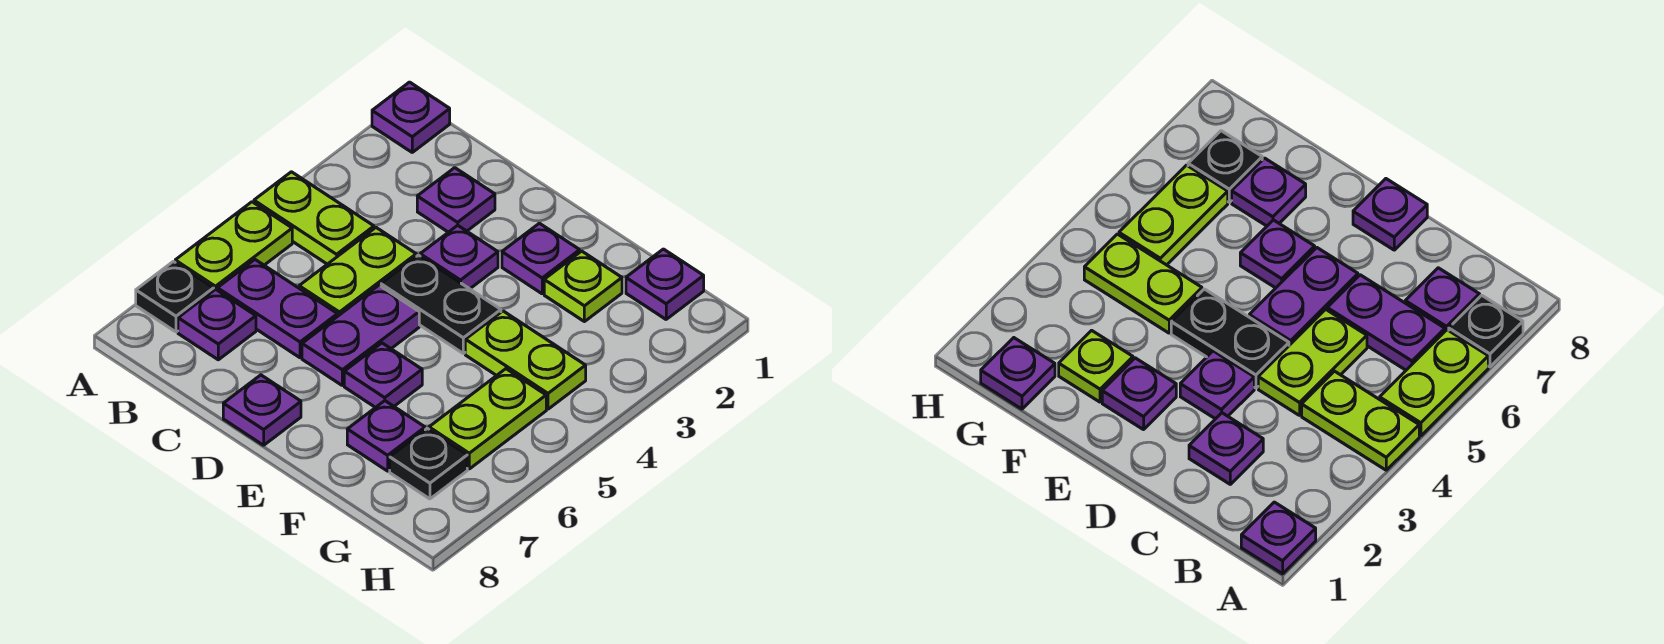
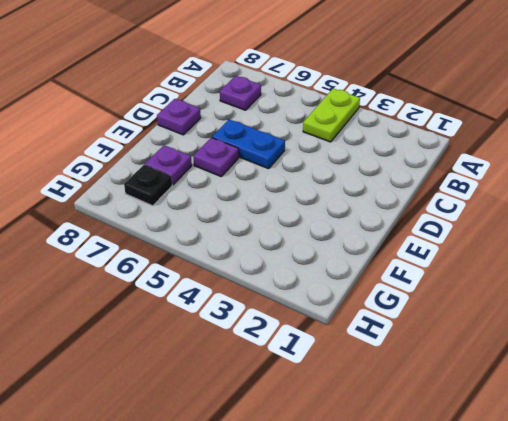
blue plate D5:D6 level 1 -> purple plate D5:D6 level 1
none -> purple plate A1 level 1
none -> lime plate A5:A6 level 1
none -> black plate A7 level 1

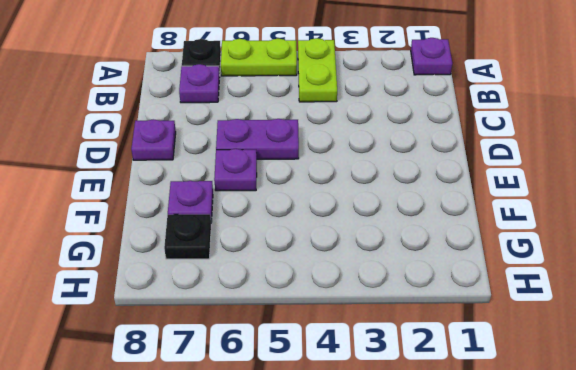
none -> purple plate B6:C6 level 1
none -> purple plate C2 level 1
none -> lime plate C4:C5 level 1

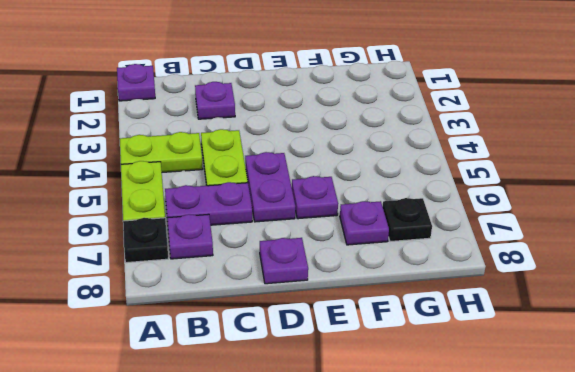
none -> purple plate D3 level 1
none -> black plate D4:E4 level 1
none -> purple plate E2 level 1

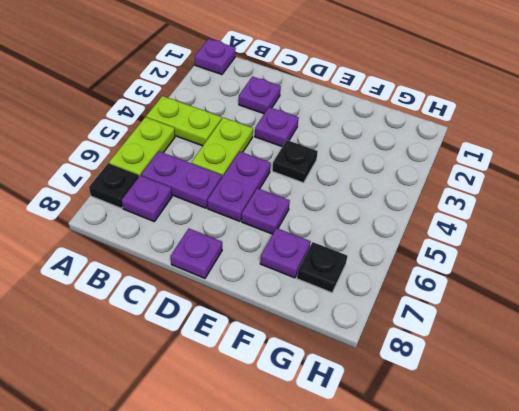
black plate E4 level 1 -> black plate D4:E4 level 1
none -> purple plate E2 level 1
none -> lime plate F2 level 1
none -> lime plate F4:G4 level 1

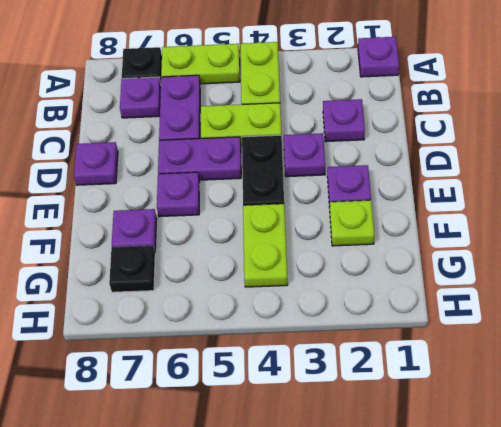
none -> purple plate G1 level 1
none -> lime plate G5:G6 level 1

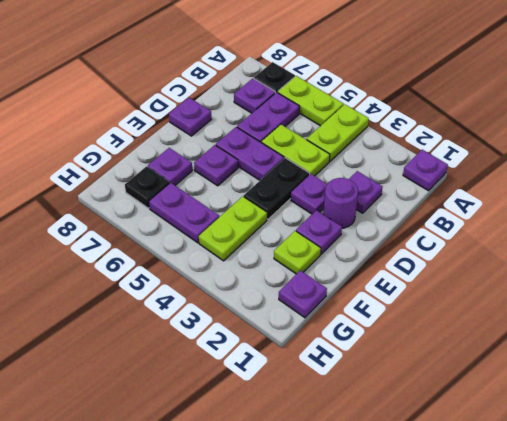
purple round brick D2 level 1 -> none
purple plate G5:G6 level 1 -> lime plate G5:G6 level 1

